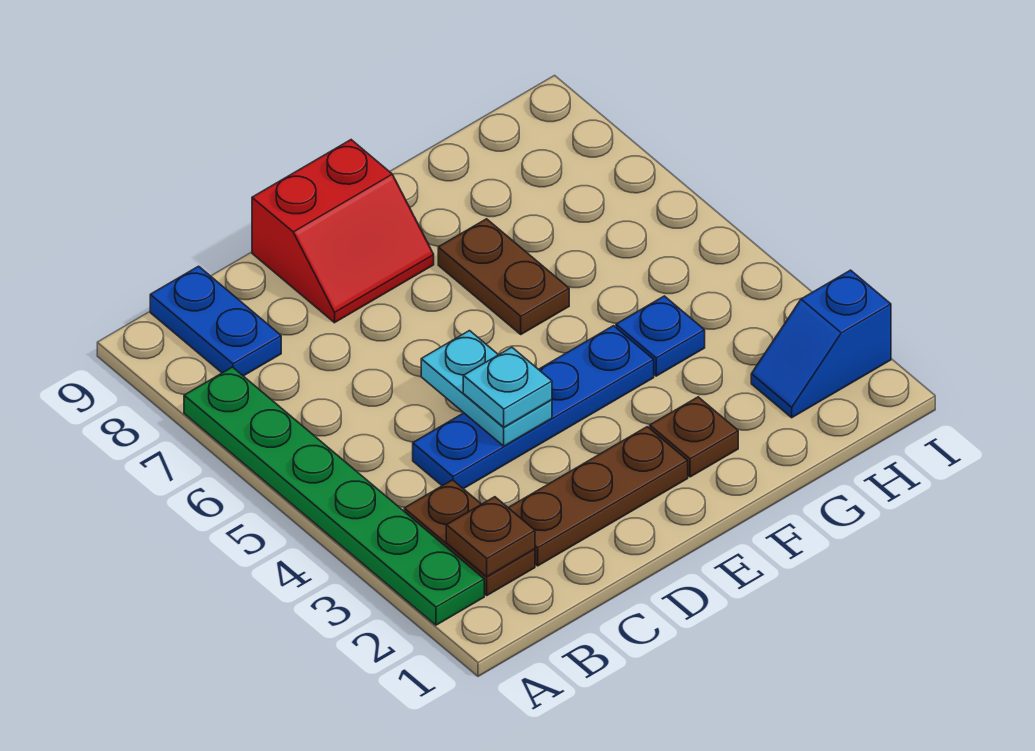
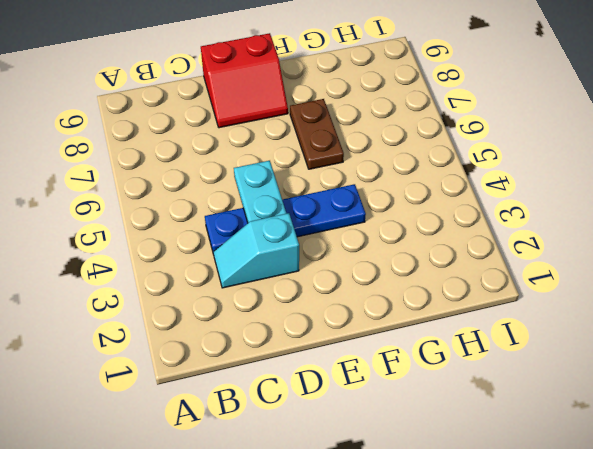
cyan slope C3:D3 level 1 top D -> none
none -> green plate A2:A7 level 1
none -> brown plate B2:B3 level 1
none -> blue plate B8:B9 level 1

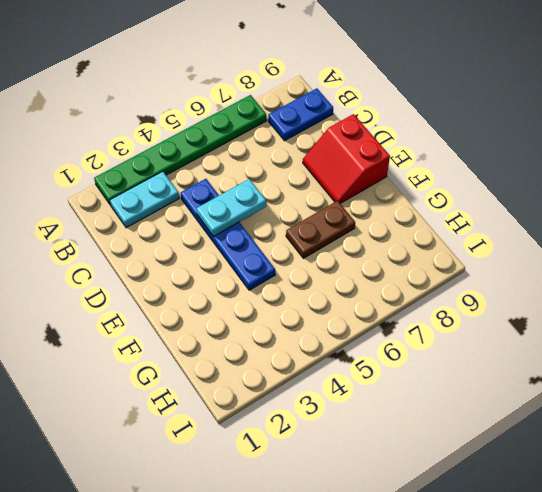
cyan plate B2:B3 level 1 -> brown plate B2:B3 level 1
none -> brown plate C2:E2 level 1
none -> brown plate F2 level 1
none -> blue plate G4 level 1

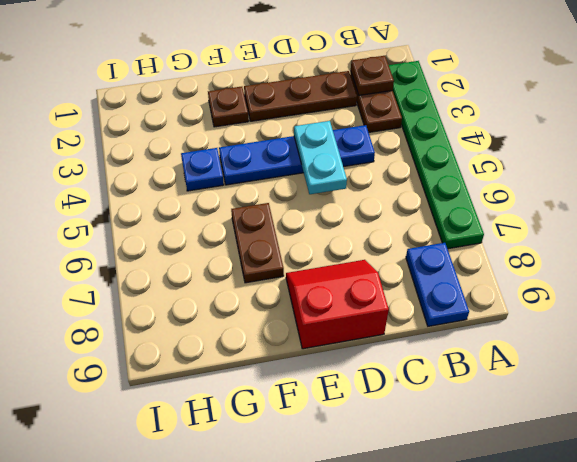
none -> blue slope H2:I2 level 1 top I
none -> cyan plate D4 level 3

